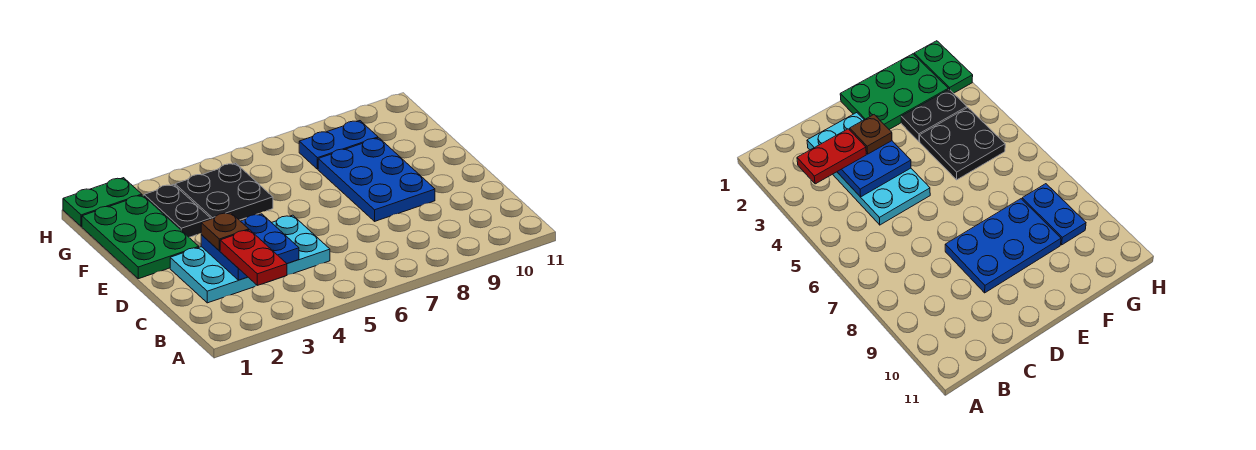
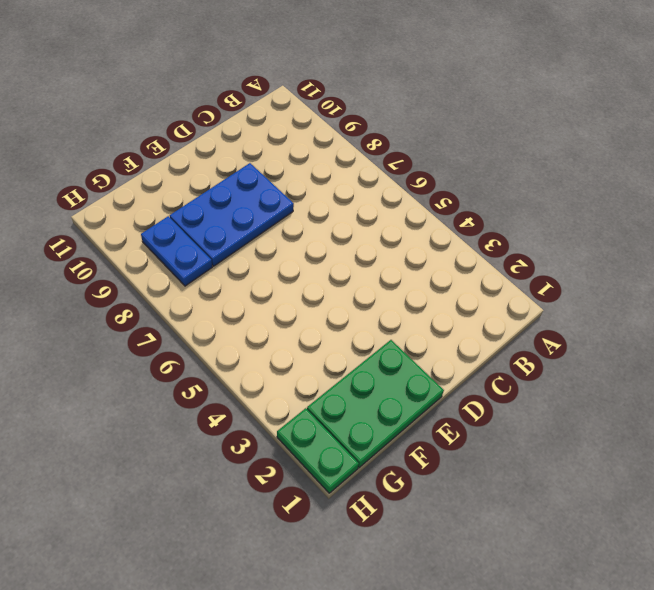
none -> cyan plate C2:D5 level 1
none -> black plate F3:G3 level 1

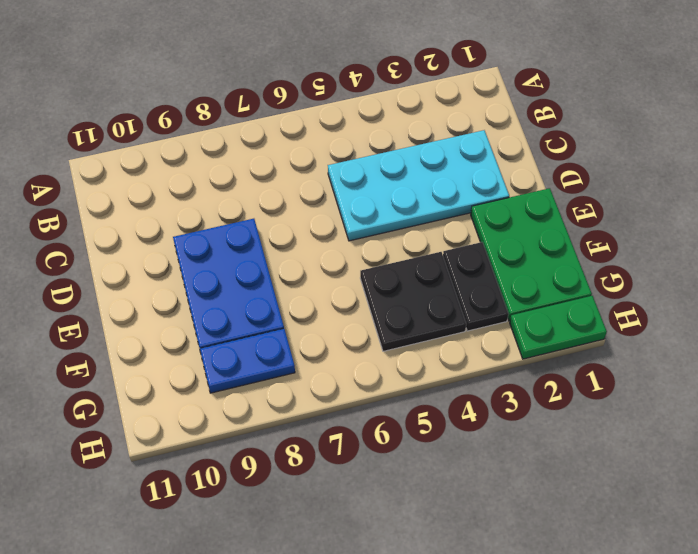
none -> blue plate C3:D4 level 2
none -> red plate B3:C3 level 3

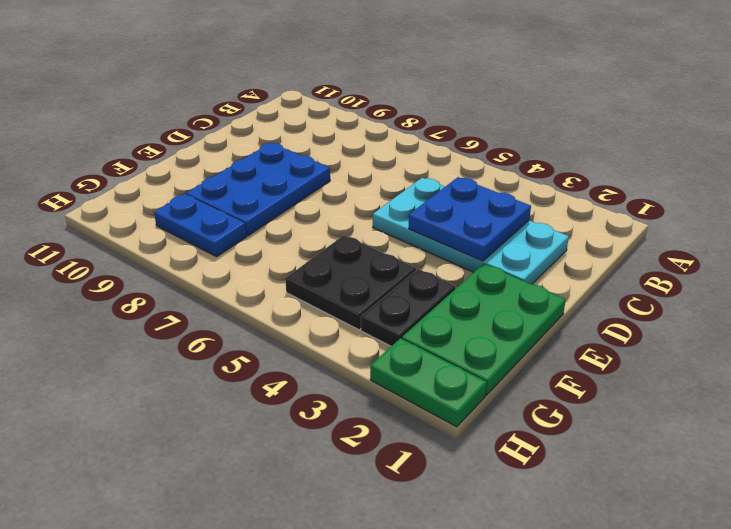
none -> red plate B3:C3 level 3
none -> brown plate D3 level 3

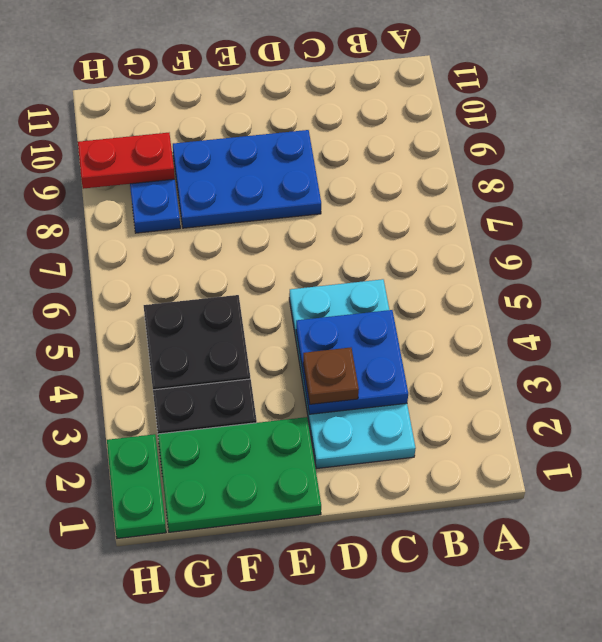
red plate G9:H9 level 2 -> red plate B3:C3 level 3

